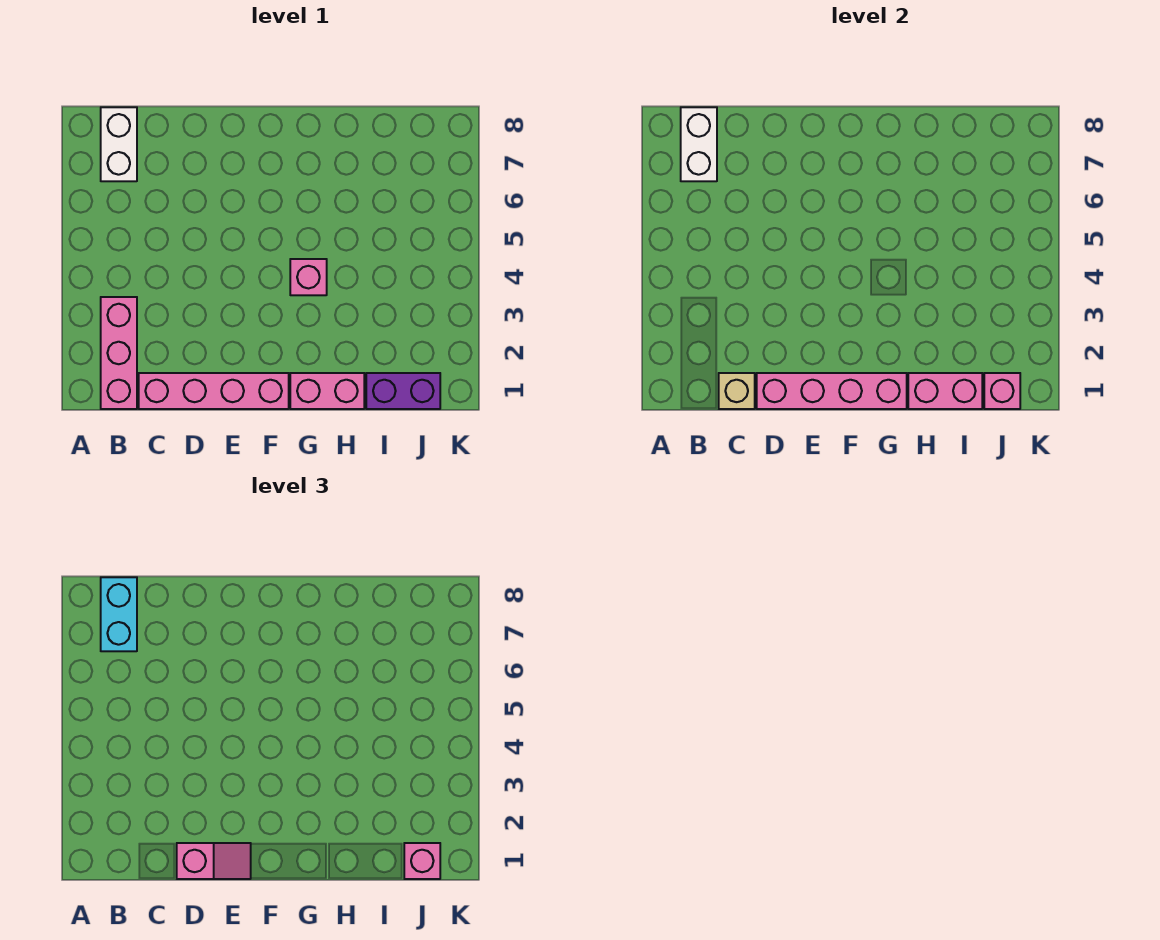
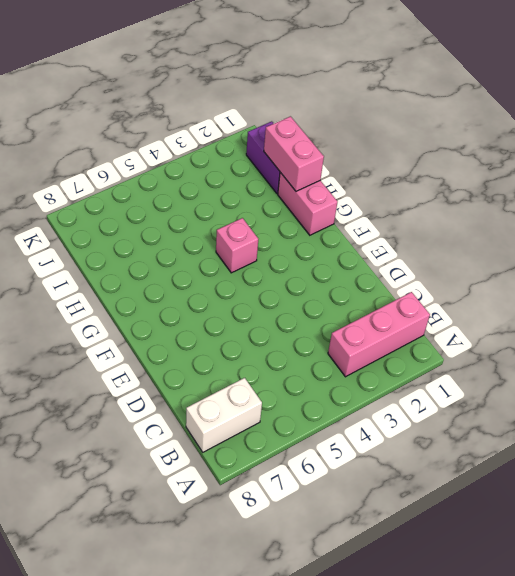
none -> pink brick C1:F1 level 1
none -> white brick B7:B8 level 2
none -> tan brick C1 level 2

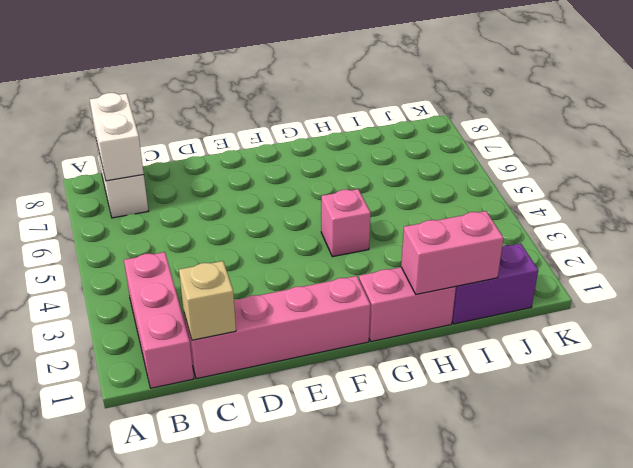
none -> pink brick D1:G1 level 2
none -> pink brick J1 level 2
none -> cyan brick B7:B8 level 3

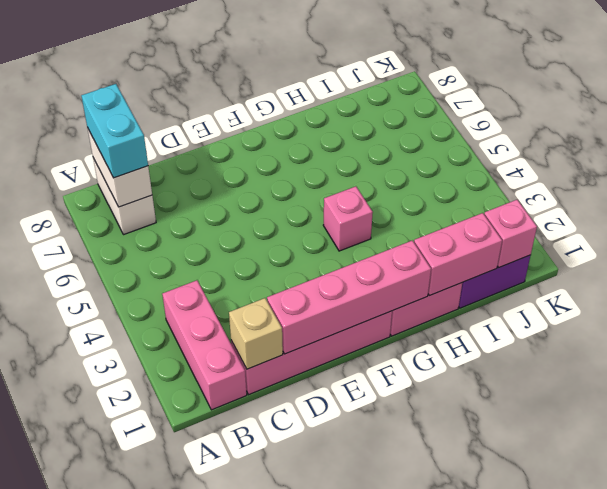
none -> pink slope D1:E1 level 3 top D
none -> pink brick J1 level 3

